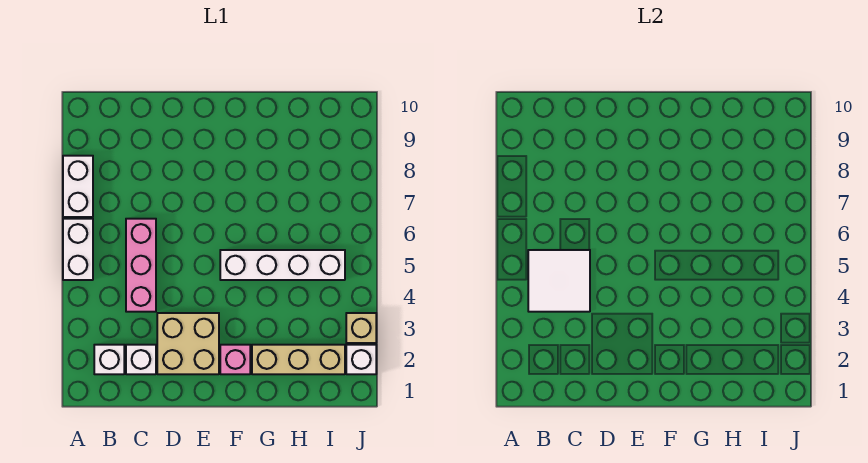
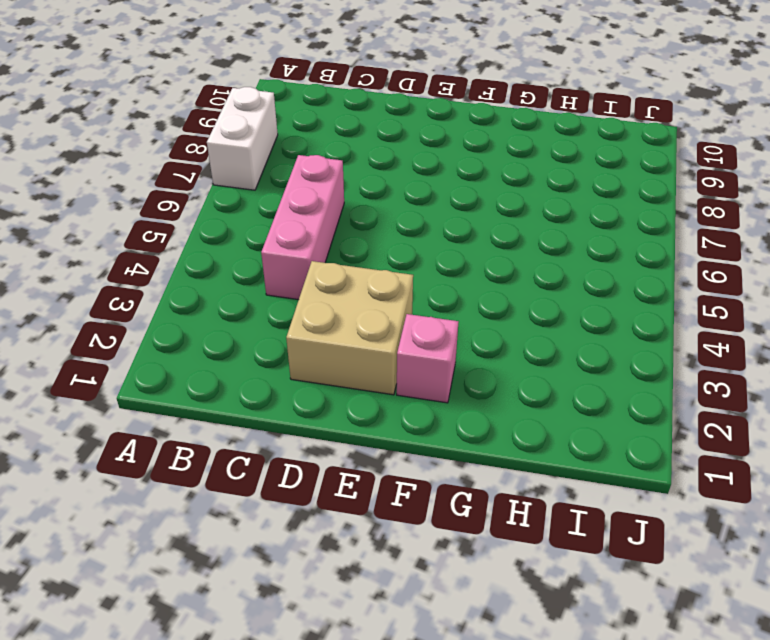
none -> white brick A5:A6 level 1
none -> white brick B2 level 1
none -> white brick C2 level 1

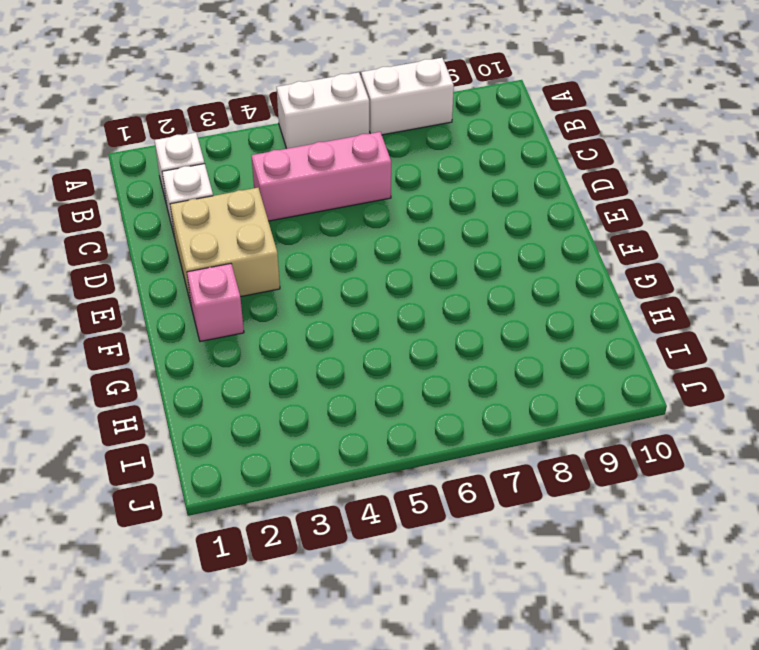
none -> white brick F5:I5 level 1
none -> tan brick G2:I2 level 1
none -> white brick J2 level 1

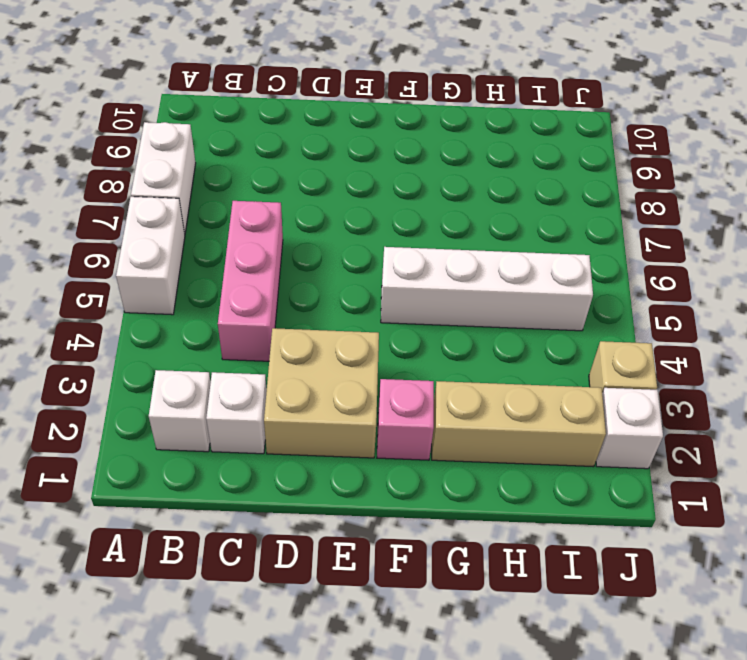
none -> white tile B4:C5 level 2

